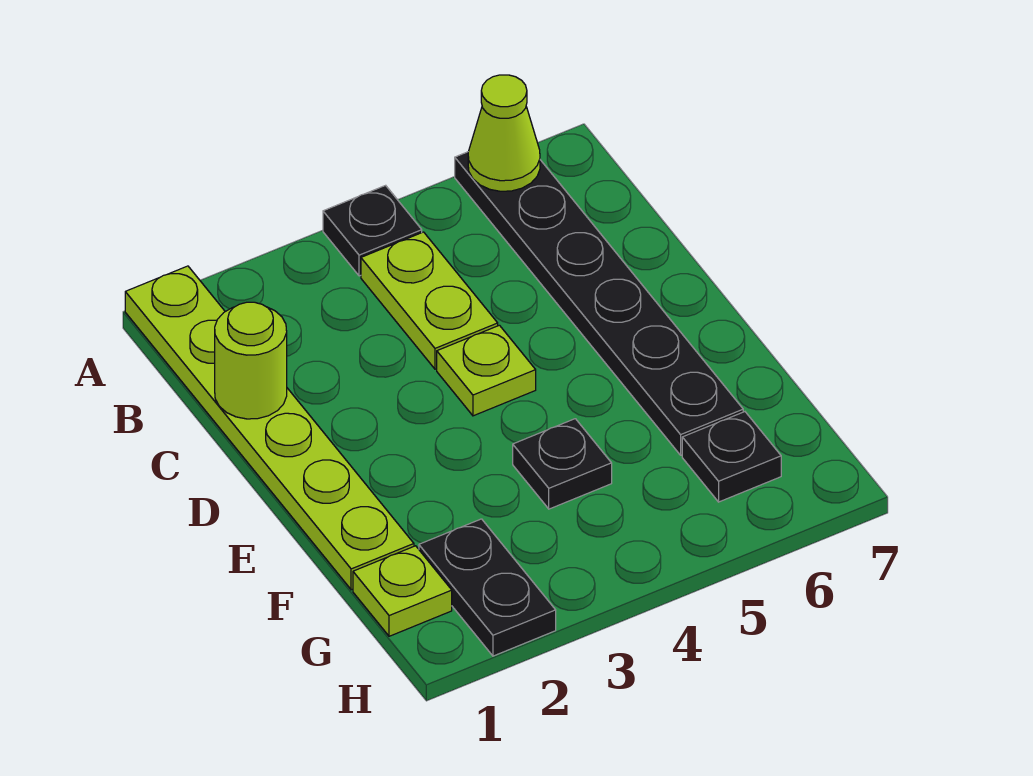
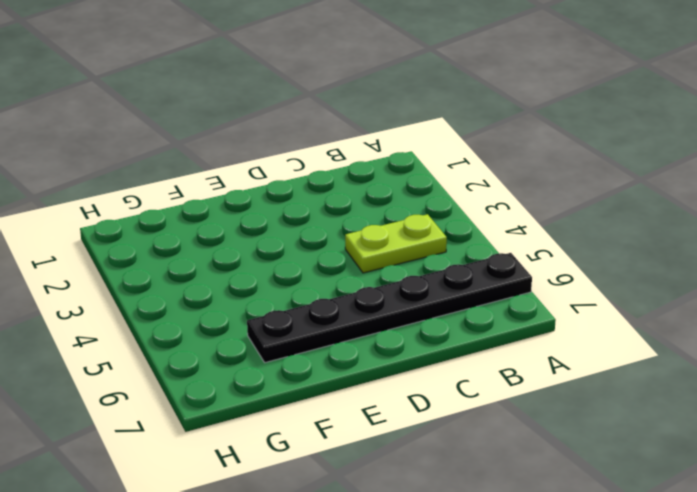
none -> lime plate A1:F1 level 1
none -> black plate A4 level 1

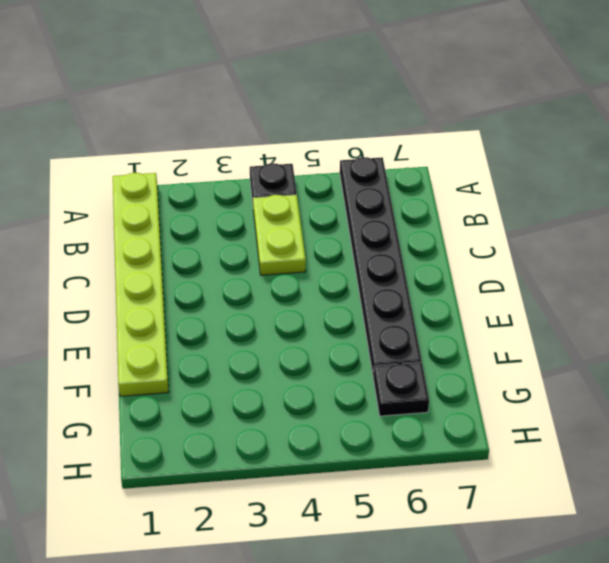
none -> lime plate D4 level 1
none -> black plate F4 level 1

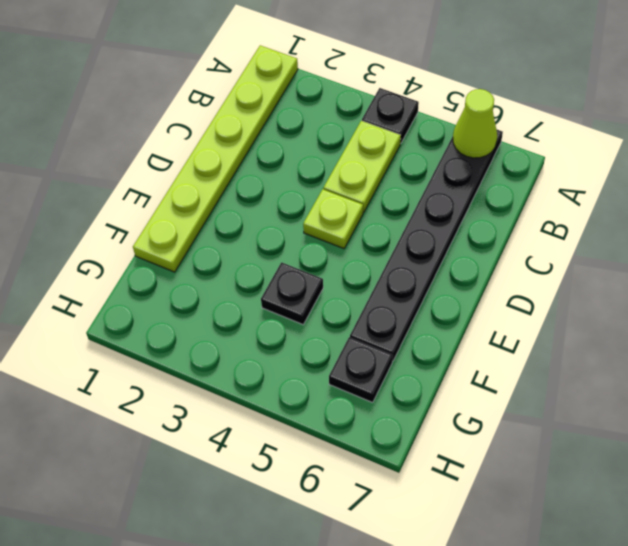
none -> lime plate G1 level 1
none -> black plate G2:H2 level 1

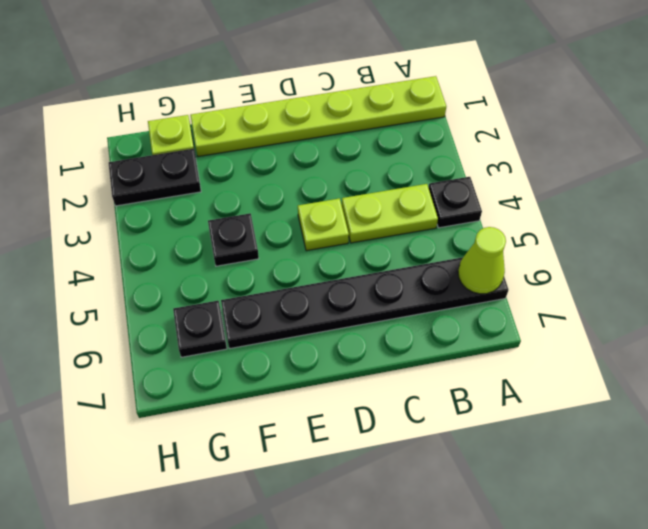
none -> lime round brick C1 level 2

